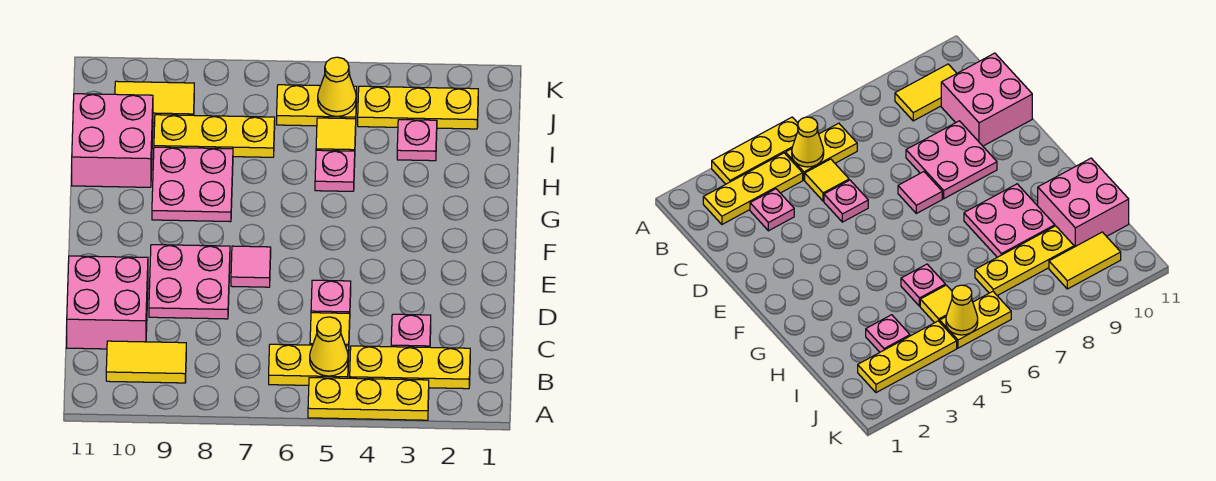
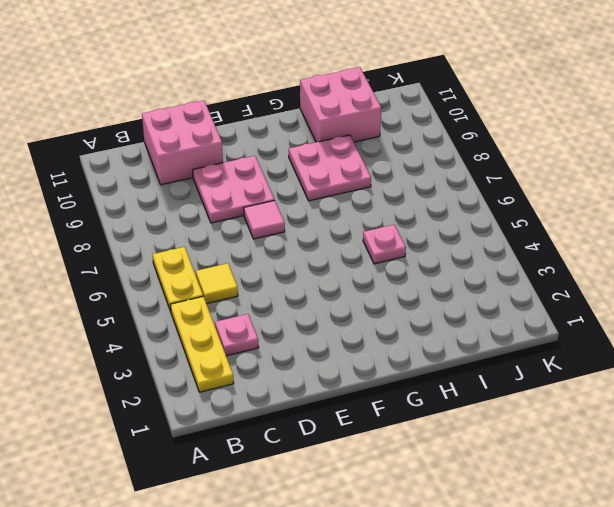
none -> yellow plate A3:A5 level 1
none -> yellow tile B9:B10 level 1
none -> pink plate D5 level 1

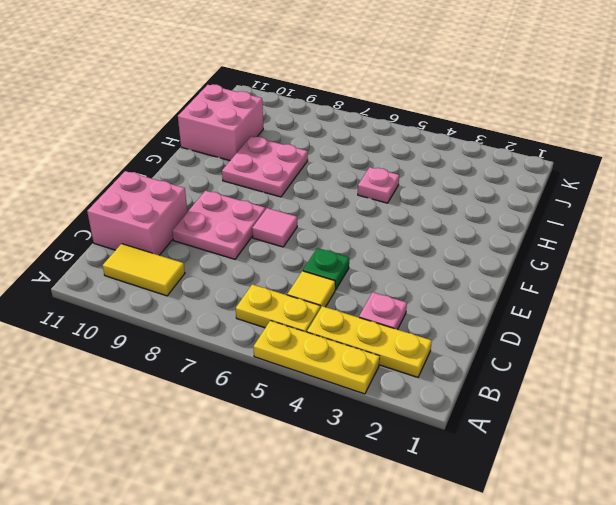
green plate D5 level 1 -> pink plate D5 level 1
none -> pink plate I3 level 1
none -> yellow tile I5 level 1
none -> yellow plate I7:I9 level 1

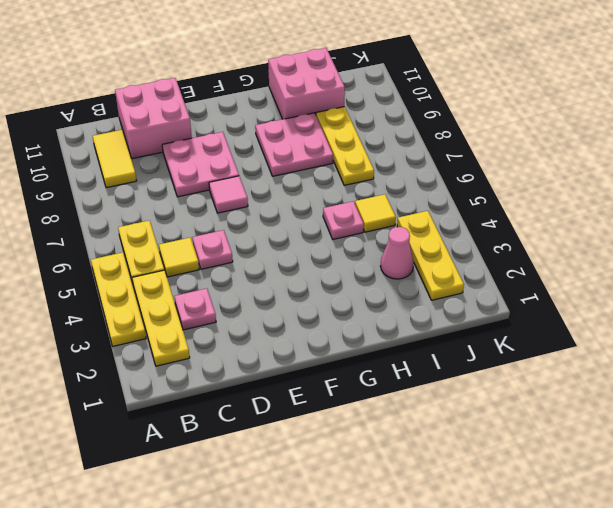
pink cone I3 level 1 -> pink plate I3 level 1
none -> yellow plate J5:J6 level 1
none -> yellow tile J9:J10 level 1
none -> yellow cone B5 level 2

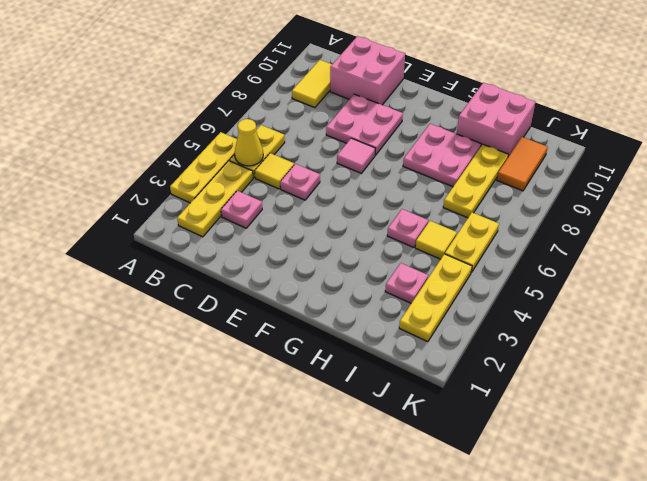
orange tile J9:J10 level 1 -> yellow tile J9:J10 level 1
none -> yellow cone J5 level 2

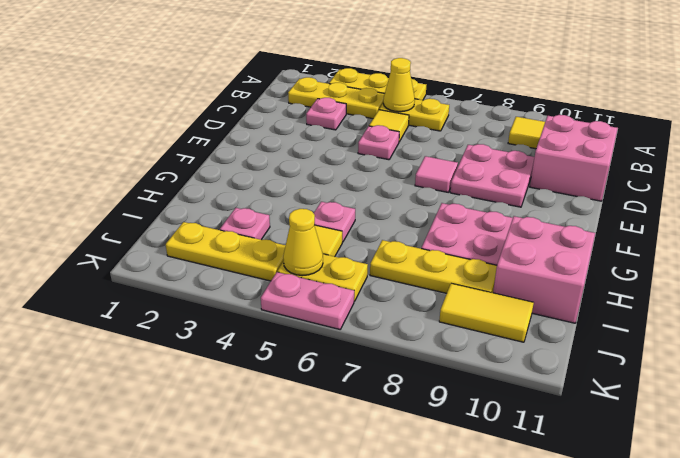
pink plate K5:K6 level 1 -> none

